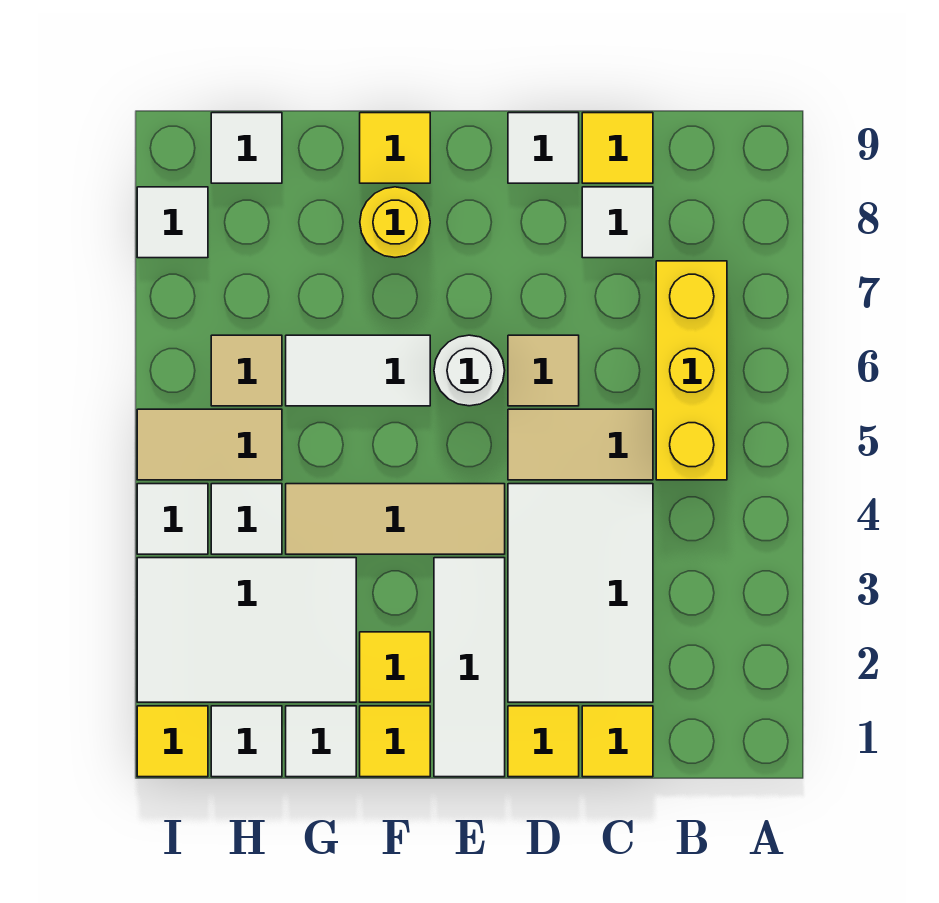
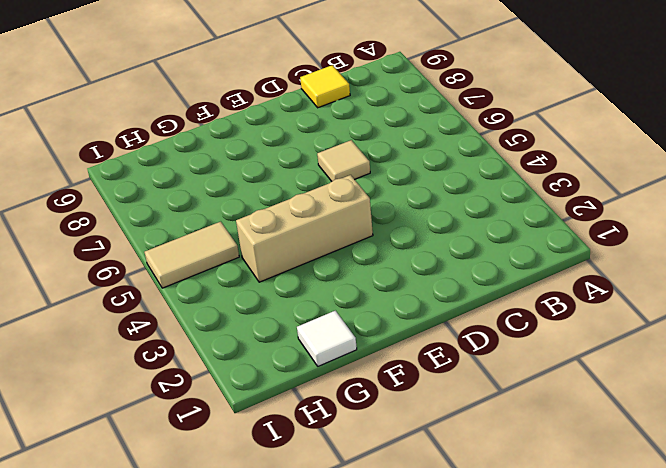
tan brick E4:G4 level 1 -> tan tile E4:G4 level 1
none -> yellow brick B5:B7 level 1
none -> yellow tile C1 level 1
none -> white tile C2:D4 level 1

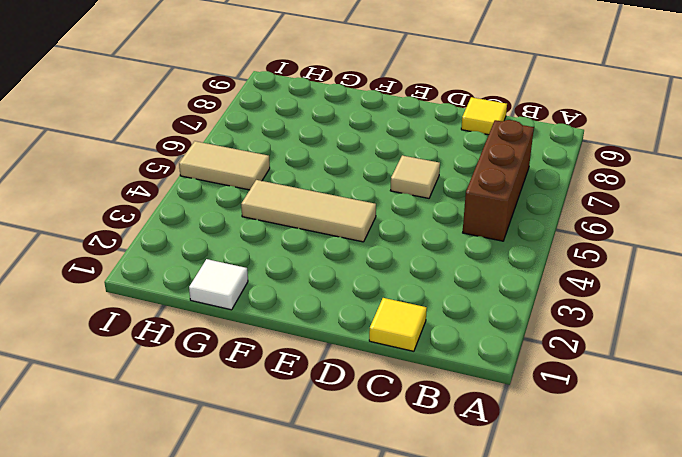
brown brick B5:B7 level 1 -> yellow brick B5:B7 level 1
none -> white tile C2:D4 level 1
none -> tan tile C5:D5 level 1
none -> white tile C8 level 1

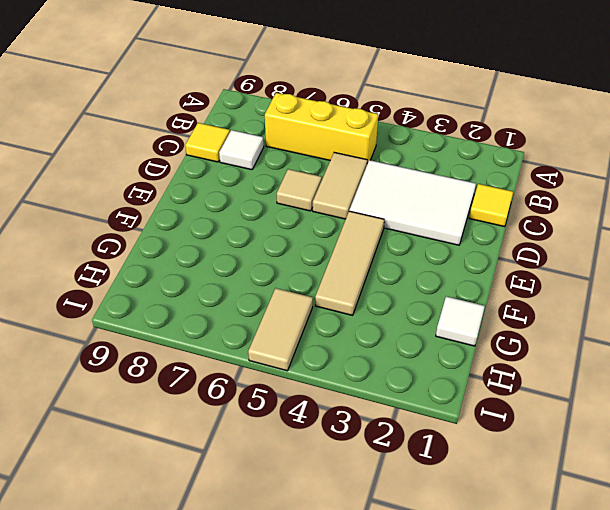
none -> yellow tile D1 level 1
none -> white tile D9 level 1
none -> white tile E1:E3 level 1

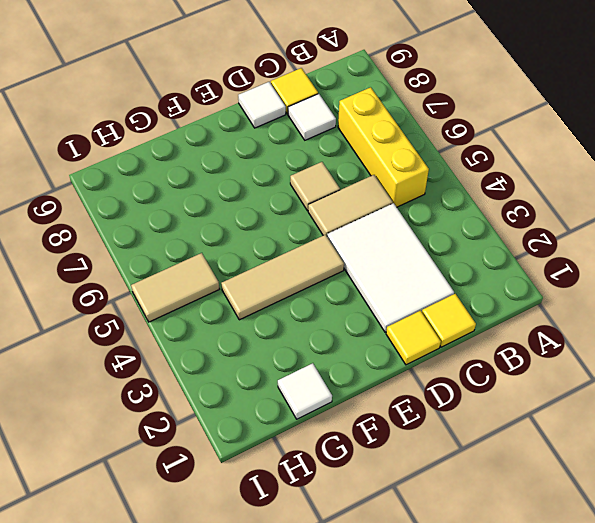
none -> white tile E1:E3 level 1
none -> white round brick E6 level 1
none -> yellow tile F1 level 1

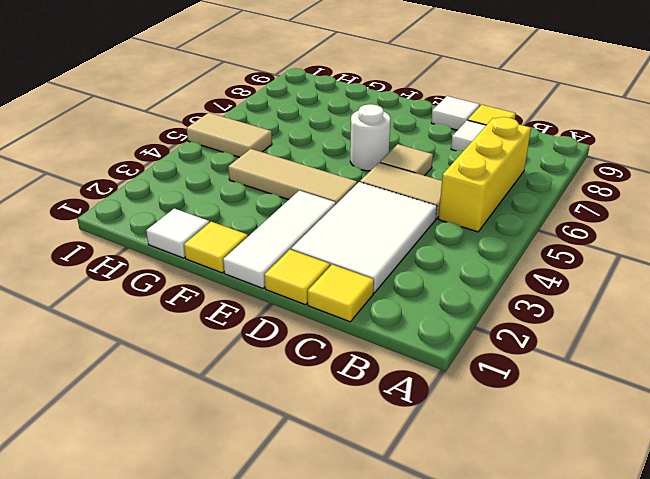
none -> yellow tile F2 level 1
none -> white tile F6:G6 level 1
none -> yellow round brick F8 level 1

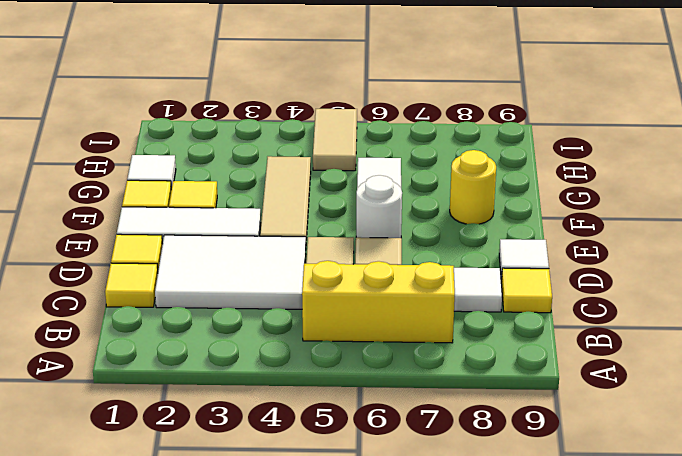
none -> yellow tile F9 level 1
none -> white tile G2:I3 level 1
none -> white tile H1 level 1

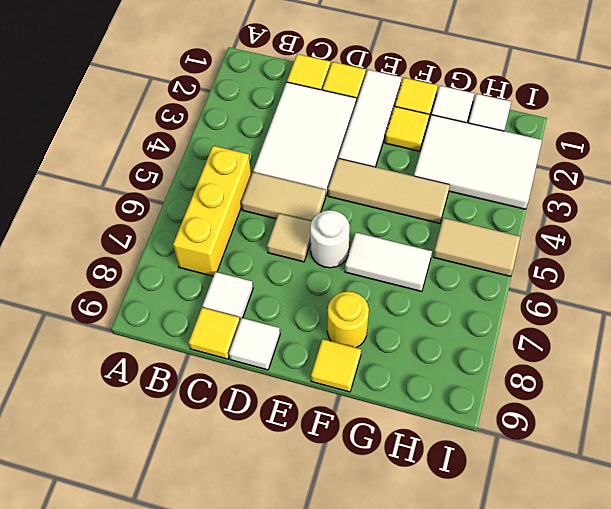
none -> white tile H4 level 1
none -> tan tile H6 level 1
none -> white tile H9 level 1

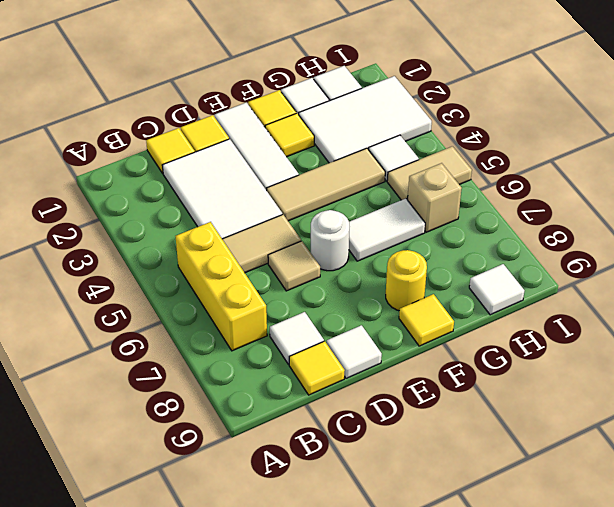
tan brick H6 level 1 -> tan tile H6 level 1
none -> yellow tile I1 level 1
none -> white tile I4 level 1
none -> white tile I8 level 1

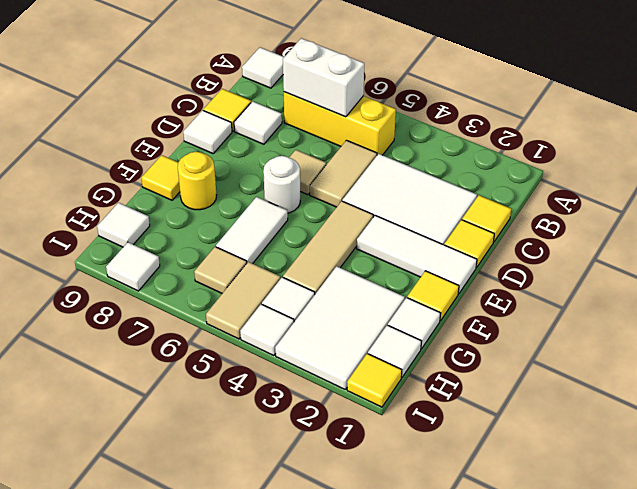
white tile A9 level 1 -> none
white brick B6:B7 level 2 -> none
none -> yellow tile F2 level 1

